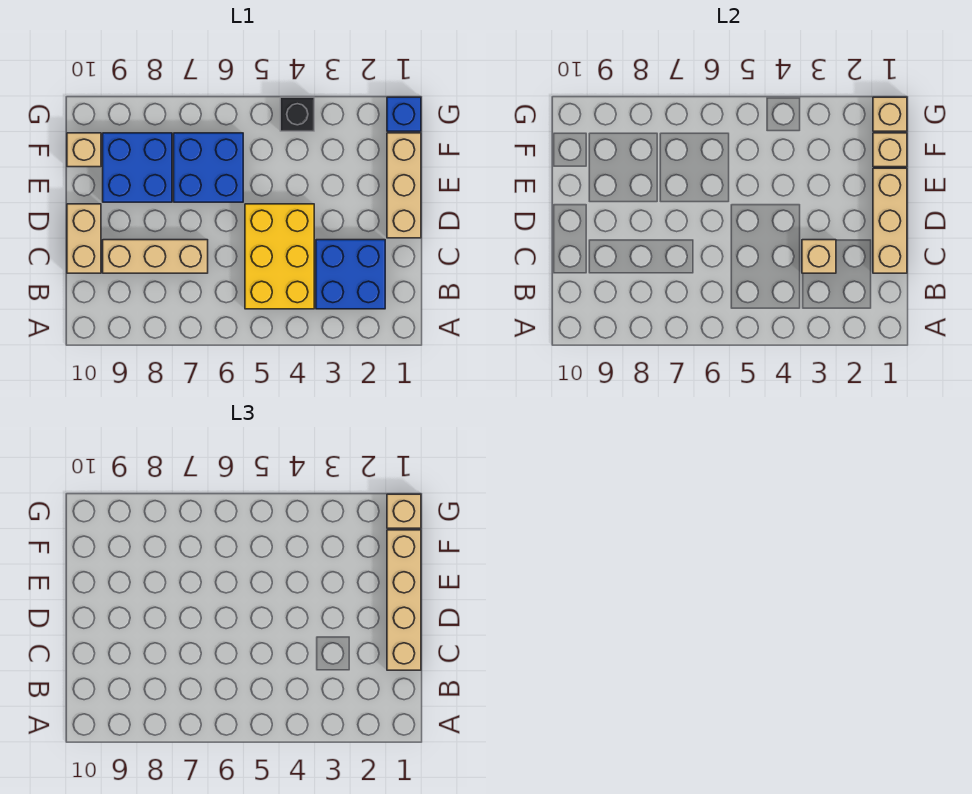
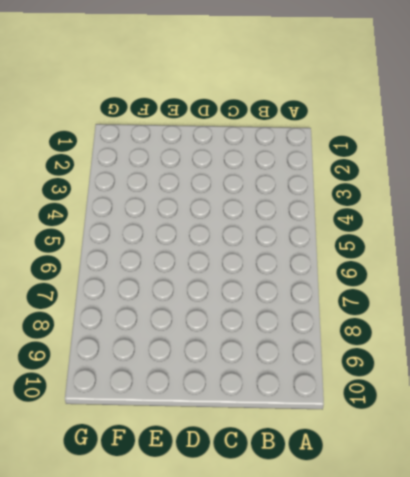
none -> blue brick B2:C3 level 1
none -> yellow brick B4:D5 level 1
none -> tan brick C7:C9 level 1

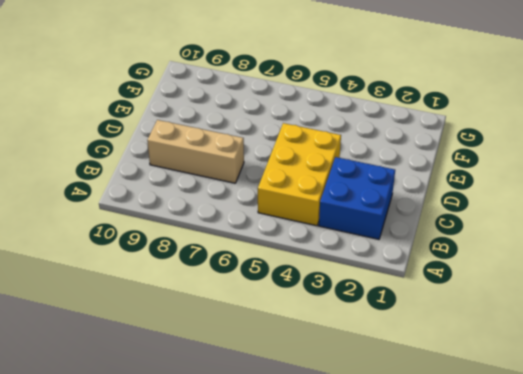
none -> tan brick C10:D10 level 1
none -> tan brick D1:F1 level 1
none -> blue brick E6:F7 level 1

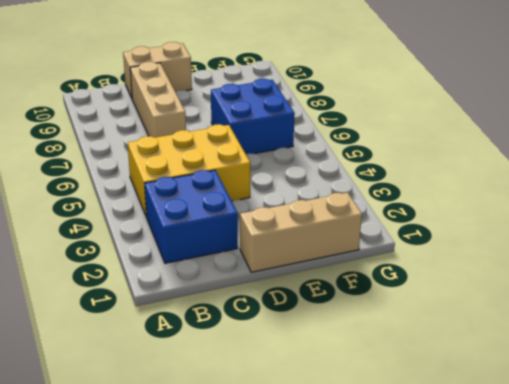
none -> blue brick E8:F9 level 1
none -> tan brick F10 level 1
none -> blue brick G1 level 1

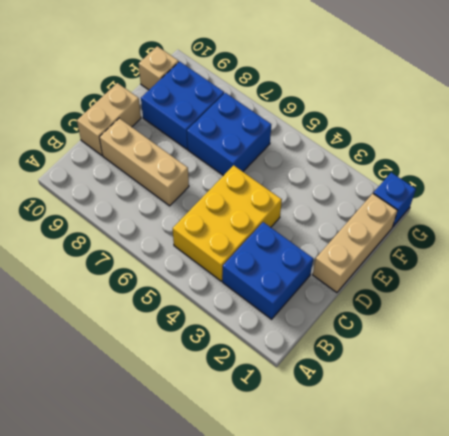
none -> black brick G4 level 1
none -> tan brick C1:E1 level 2
none -> tan brick C3 level 2

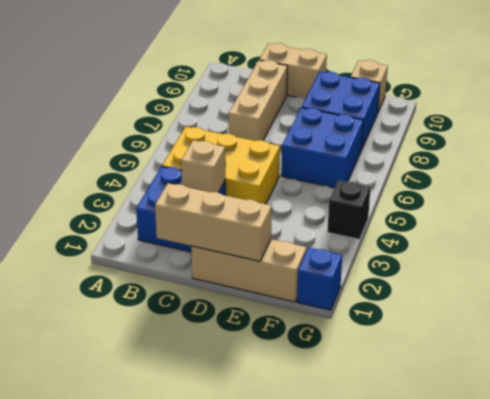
none -> tan brick F1 level 2
none -> tan brick G1 level 2
none -> tan brick C1:F1 level 3

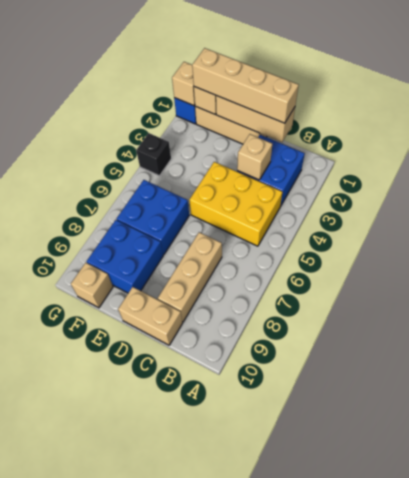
none -> tan brick G1 level 3

